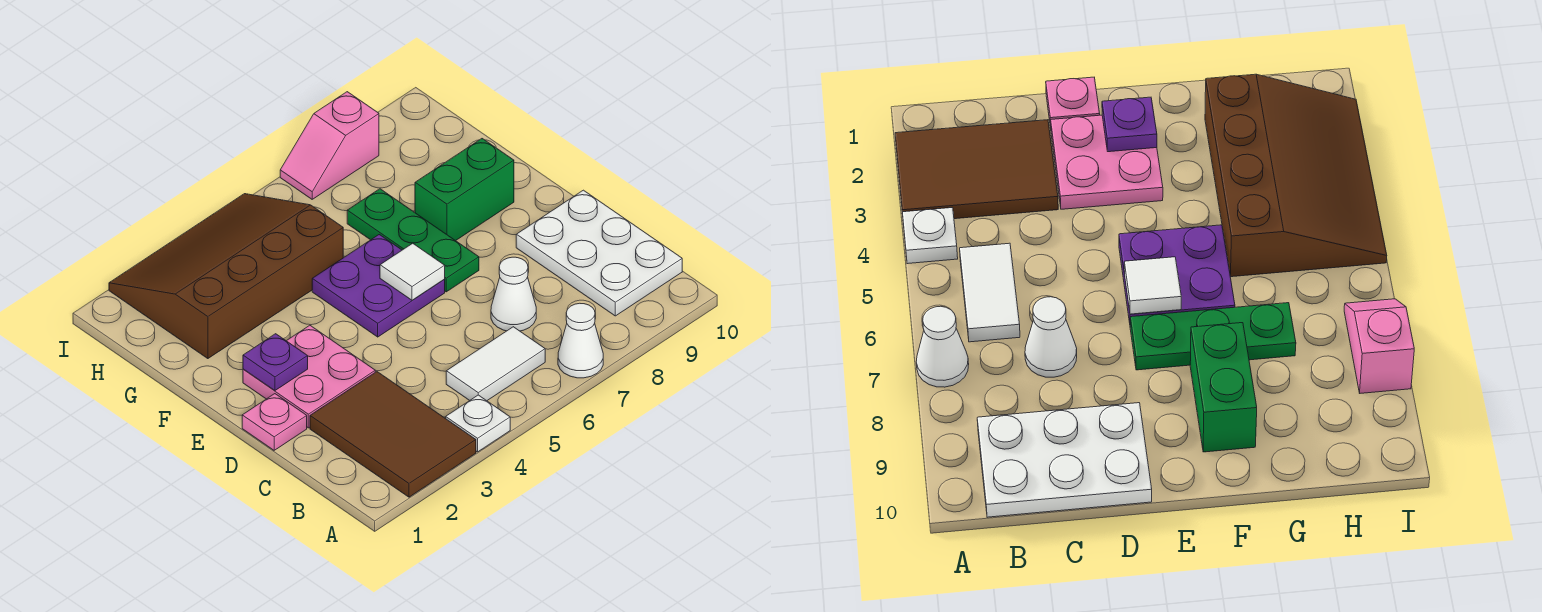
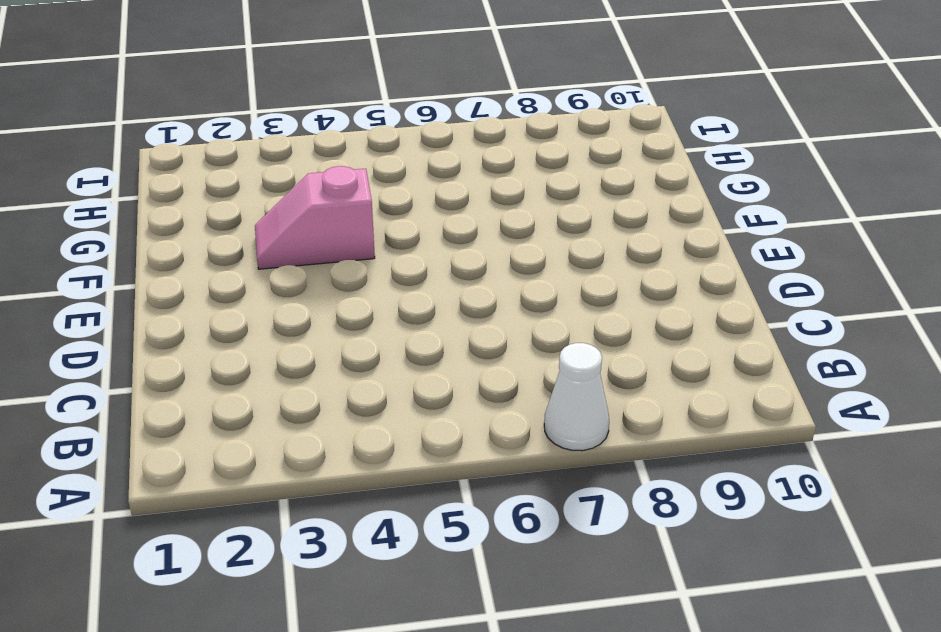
pink slope F3:F4 level 1 top 4 -> pink slope I7:I8 level 1 top 8
none -> brown tile A2:C3 level 1
none -> white plate A4 level 1
none -> white tile B5:B6 level 1

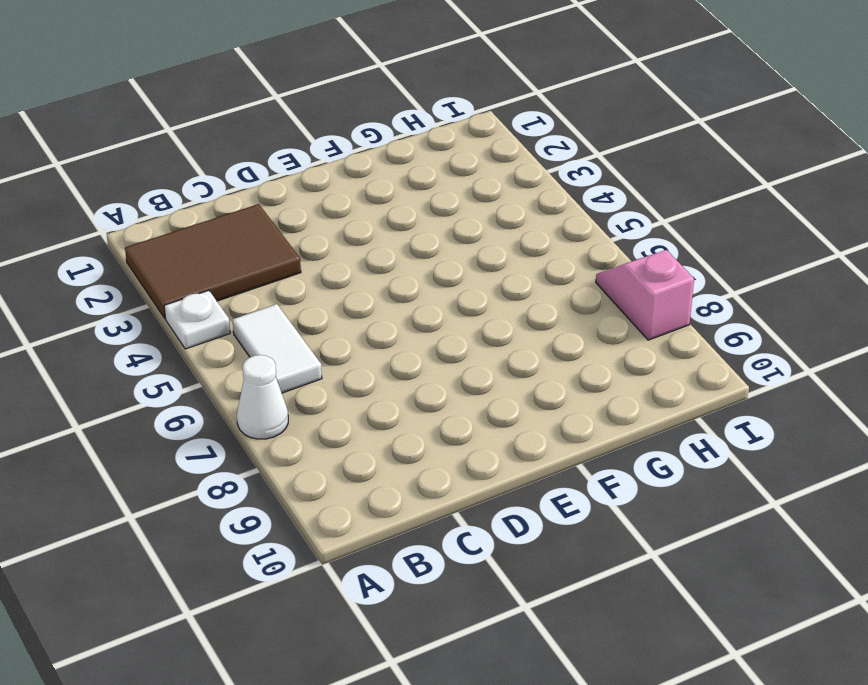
none -> white plate B9:D10 level 1
none -> white cone C7 level 1
none -> pink plate D1 level 1

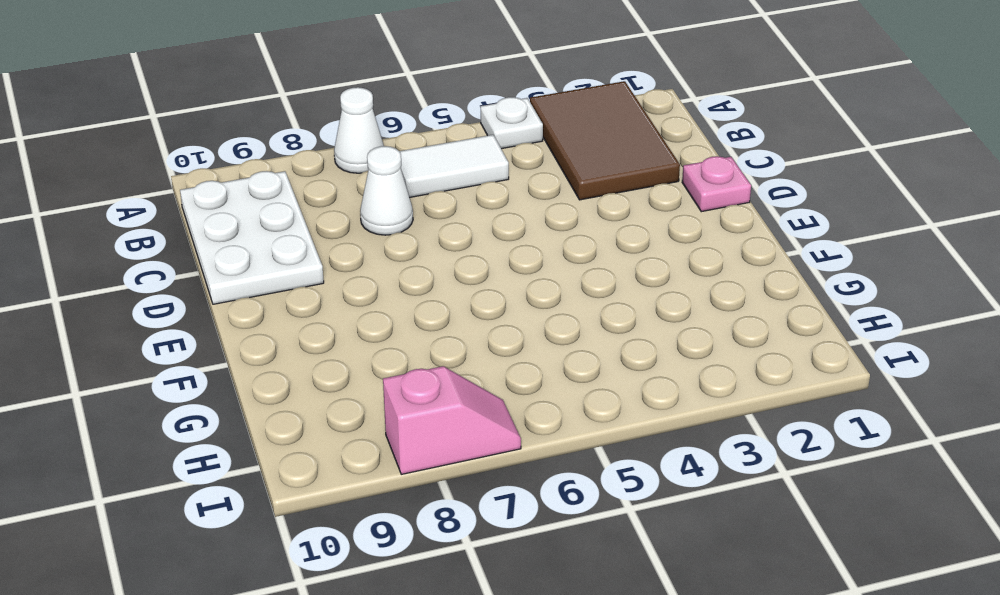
none -> pink plate D2:E3 level 1
none -> purple plate E5:F6 level 1
none -> green plate E7:G7 level 1

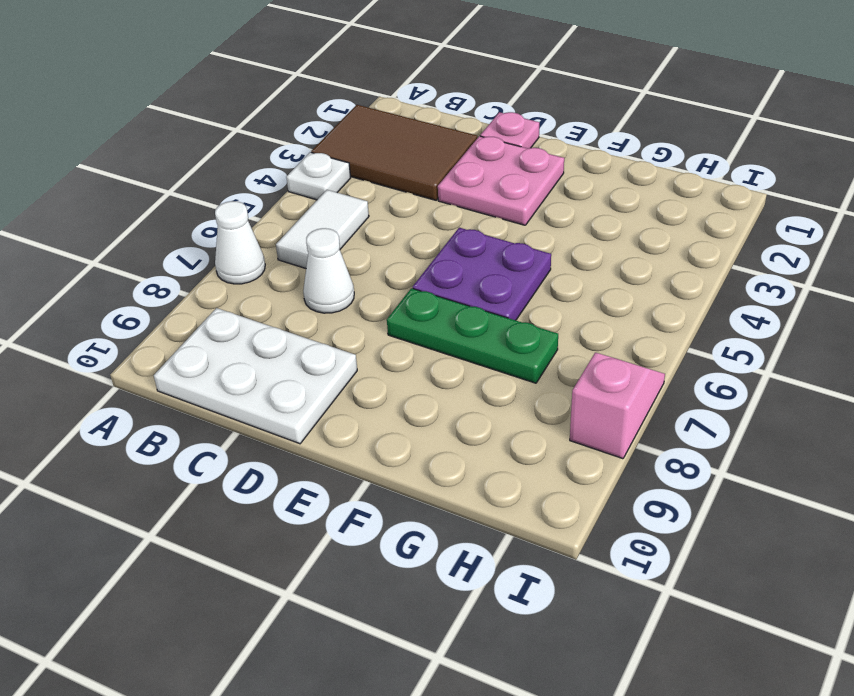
none -> green brick F8:F9 level 1
none -> brown slope G2:I5 level 1 top G
none -> purple plate E2 level 2

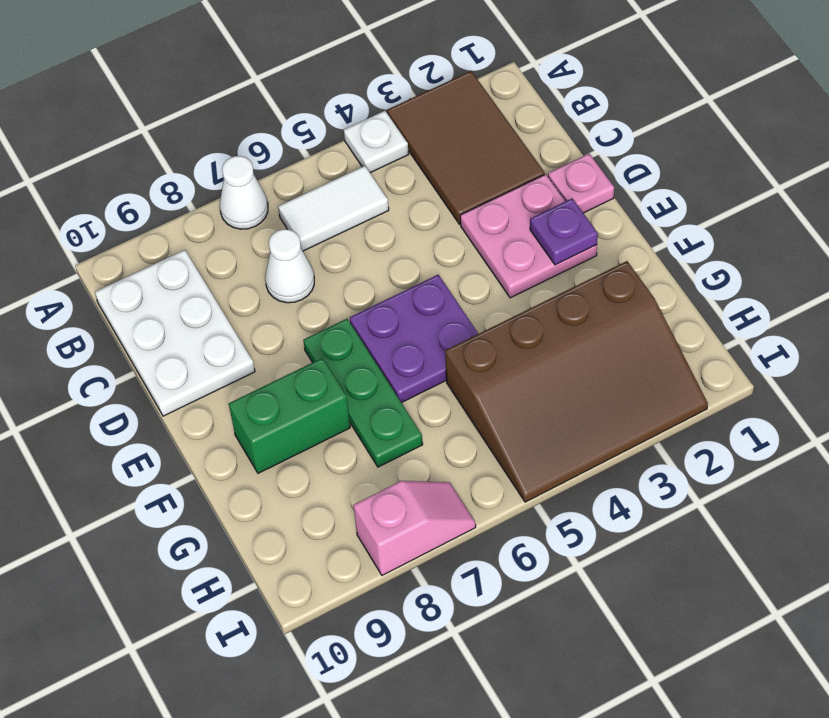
none -> white tile E6 level 2

